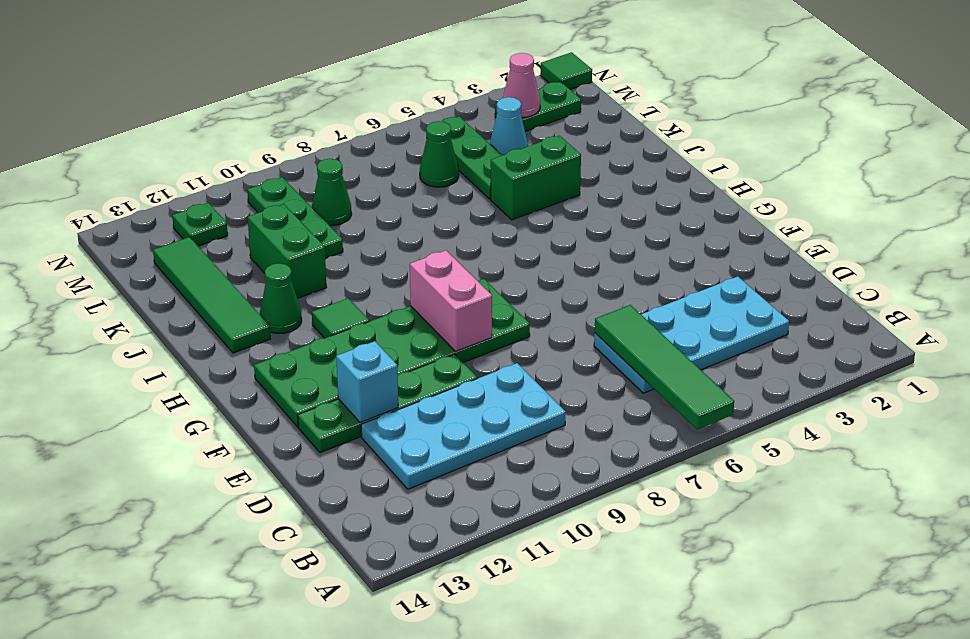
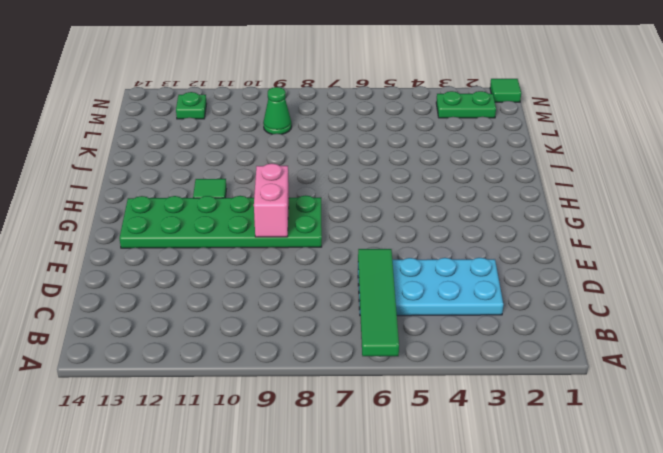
none -> cyan plate C9:D12 level 1
none -> green plate E10:E13 level 1
none -> green cone I12 level 1

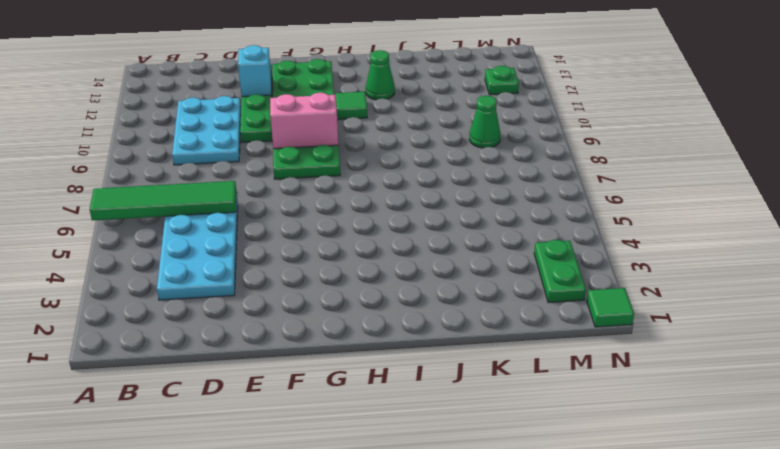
cyan plate C9:D11 level 1 -> cyan plate C9:D12 level 1
none -> green tile I13:L13 level 1
none -> green brick J4:J5 level 1
none -> green brick J11:K11 level 1

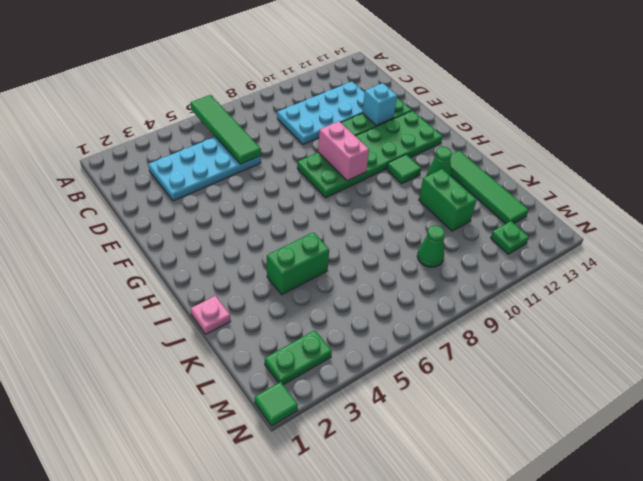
pink plate J1 level 1 -> none
none -> green plate K5:M5 level 1
none -> green plate K10:M10 level 1
none -> cyan cone L4 level 1

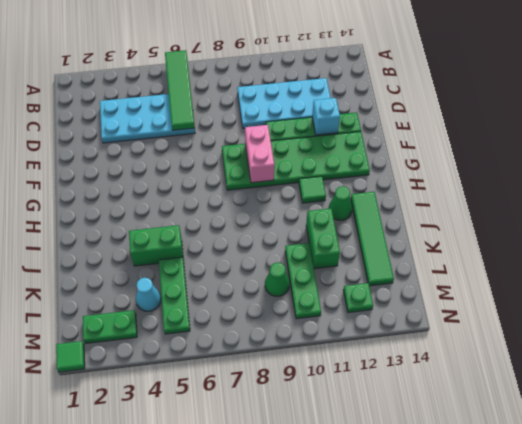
none -> green cone L6 level 1
none -> pink cone M3 level 2

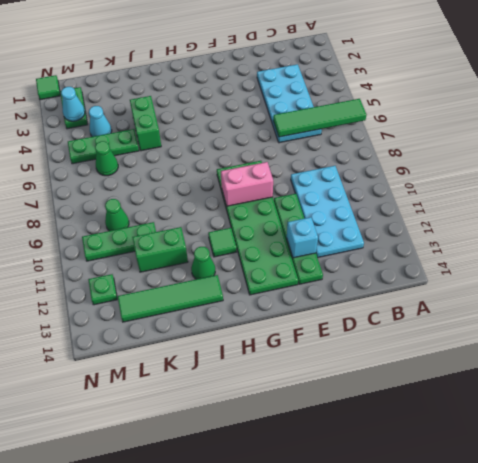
cyan cone M3 level 2 -> pink cone M3 level 2

